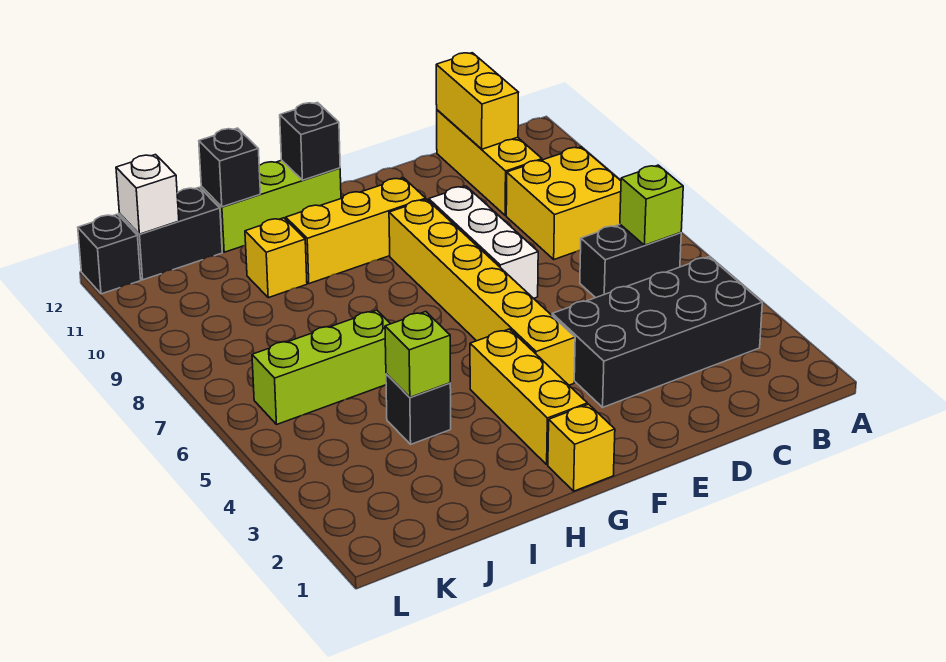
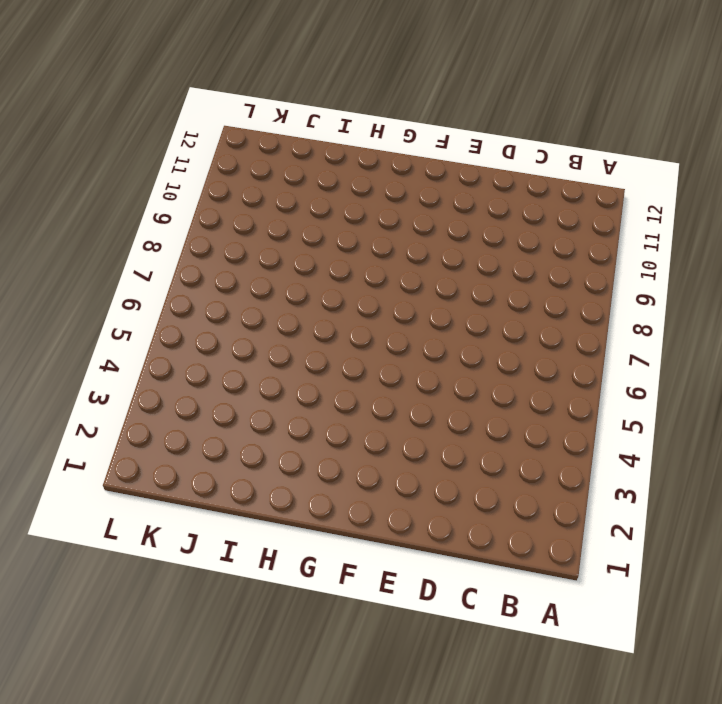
none -> black brick B3:E4 level 1
none -> black brick B6:C6 level 1
none -> yellow brick B8:C9 level 1

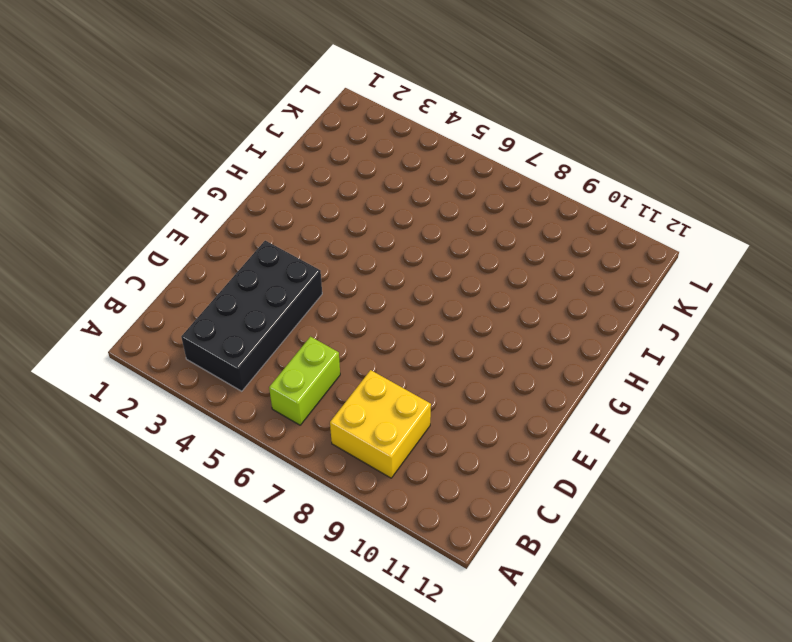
lime brick B6:C6 level 1 -> black brick B6:C6 level 1
none -> yellow brick C10:C12 level 1
none -> white brick E7:E9 level 1
none -> yellow brick F4:F9 level 1

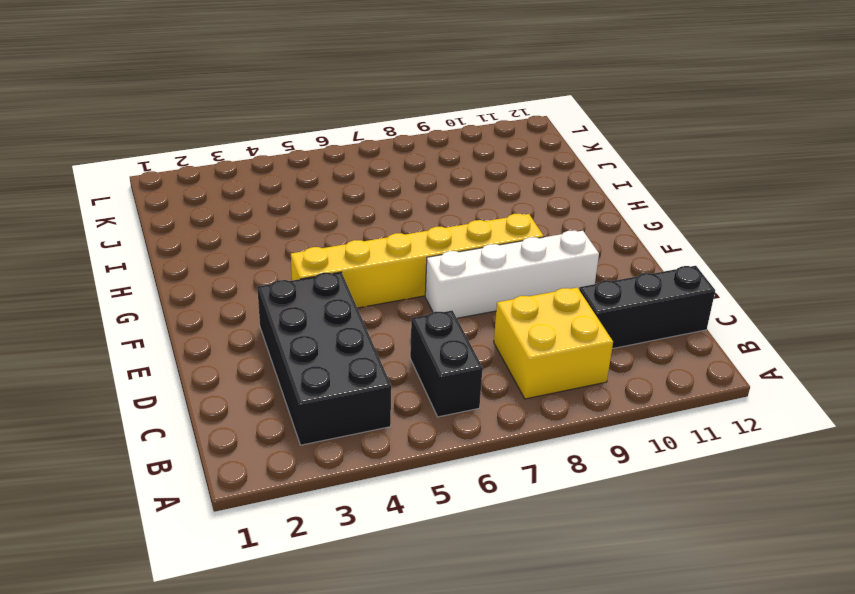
black brick C10:C12 level 1 -> yellow brick C10:C12 level 1
white brick E7:E10 level 1 -> white brick E7:E9 level 1
none -> yellow brick F10:H10 level 1
none -> yellow brick G1 level 1
none -> yellow brick G2:G4 level 1

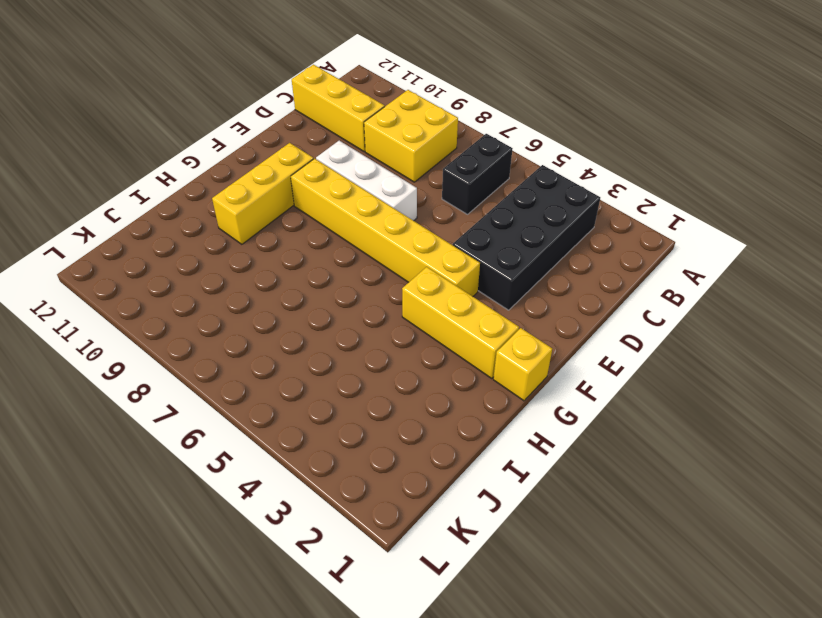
none -> lime brick G12:I12 level 1
none -> black brick I4 level 1
none -> lime brick I6:K6 level 1

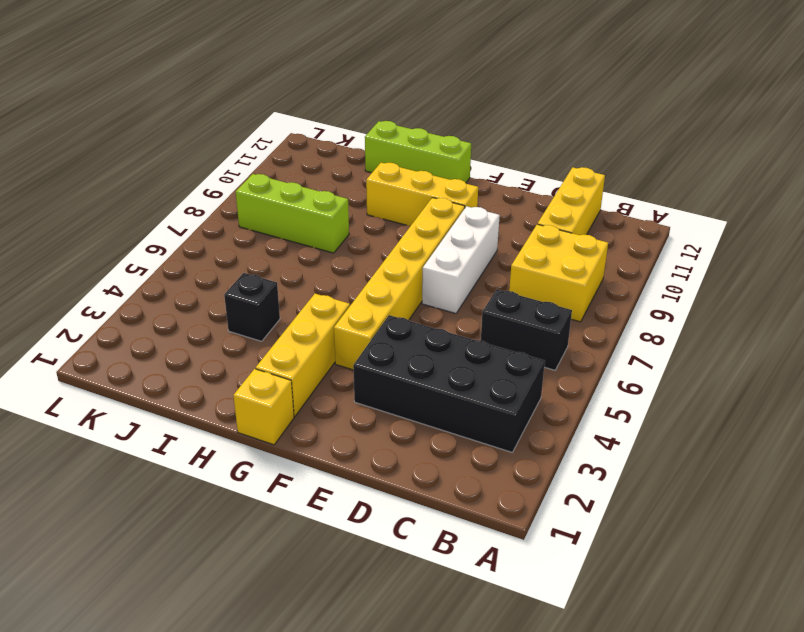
lime brick I8:K8 level 1 -> lime brick I6:K6 level 1
none -> yellow brick I10 level 1
none -> black brick J12:K12 level 1
none -> black brick L12 level 1

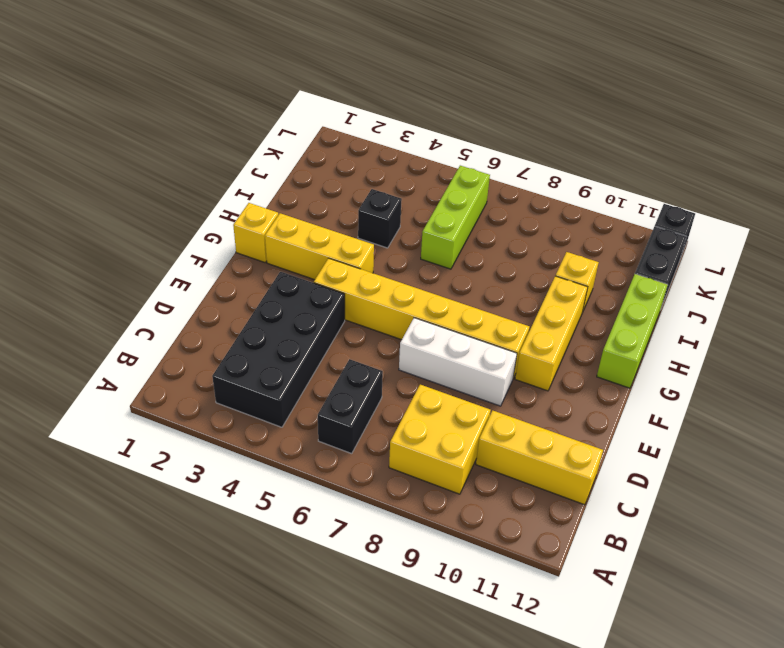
none -> lime brick B6 level 2
none -> yellow brick C11:C12 level 2
none -> black brick G12 level 2

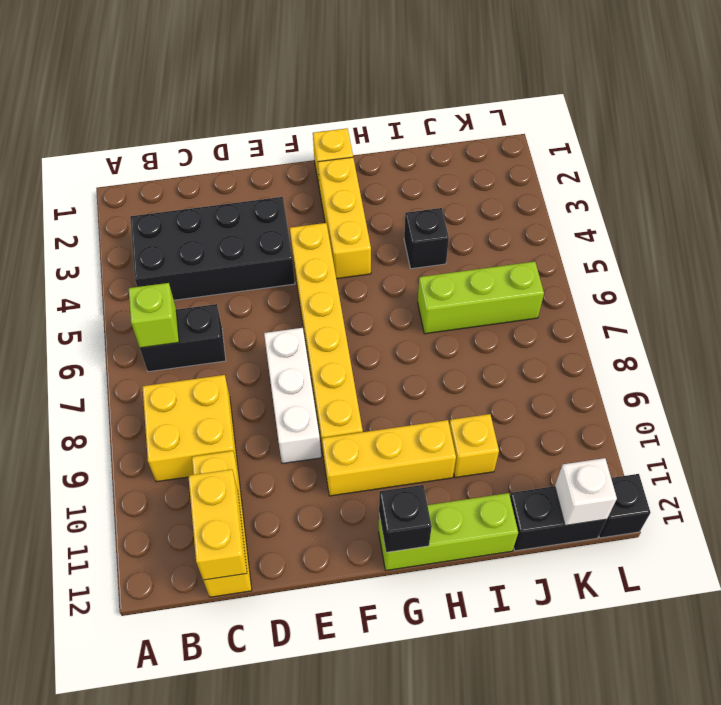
none -> lime brick I4 level 2
none -> black brick I12 level 2

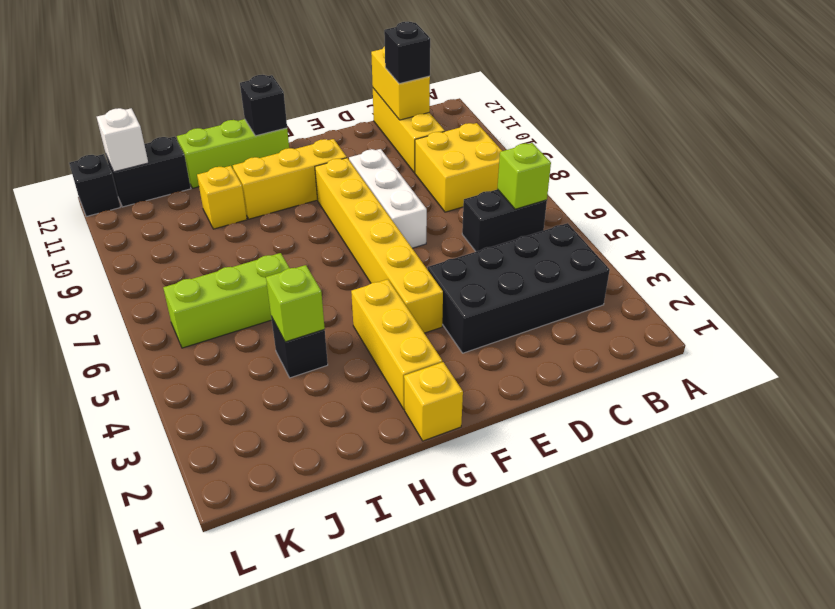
black brick C11 level 3 -> black brick I12 level 2

